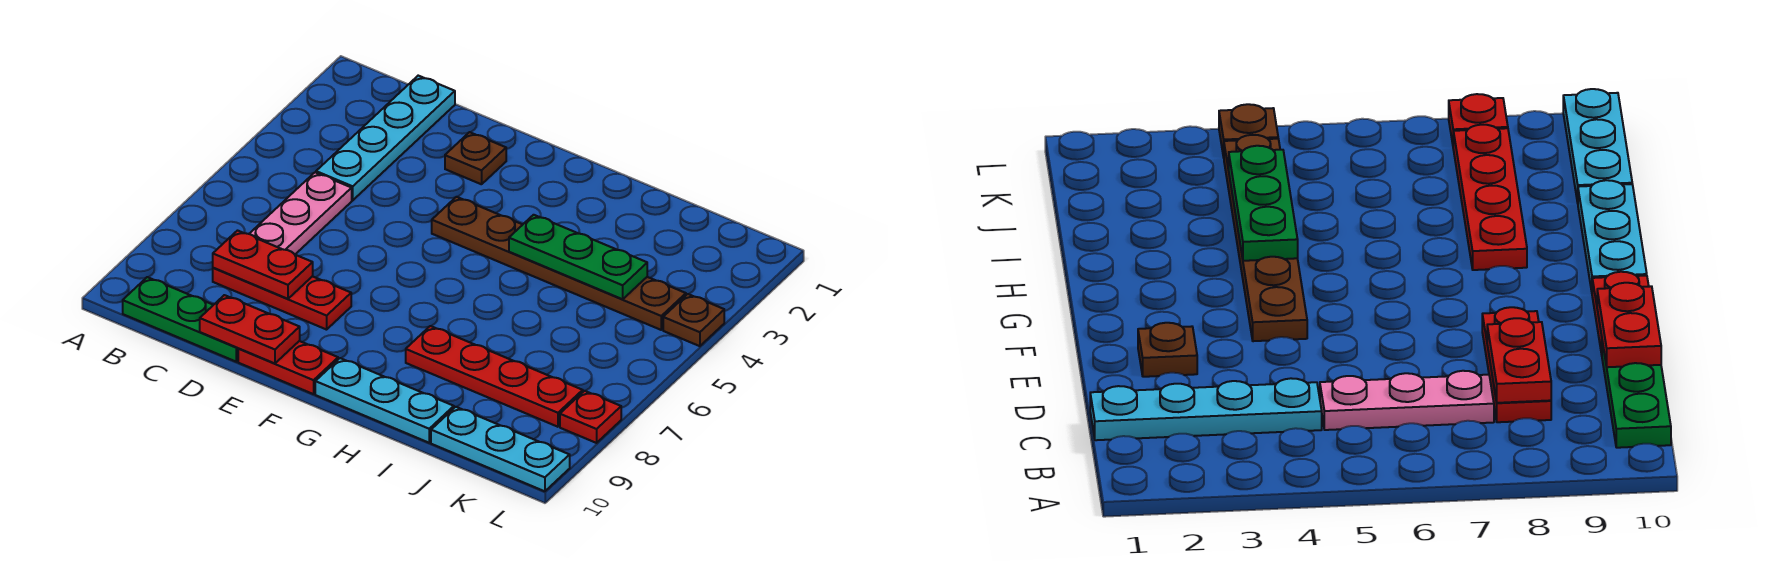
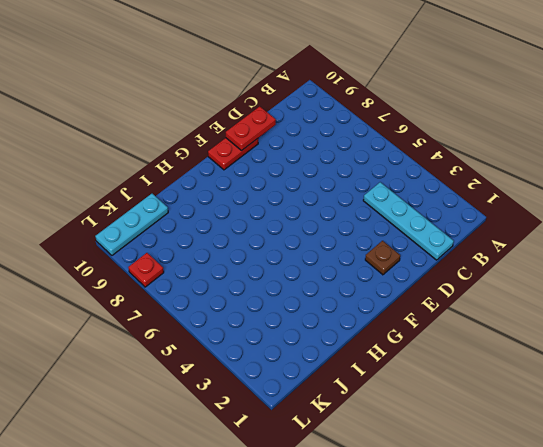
none -> green plate B10:D10 level 1
none -> pink plate C5:C7 level 1
none -> red plate C8:E8 level 1

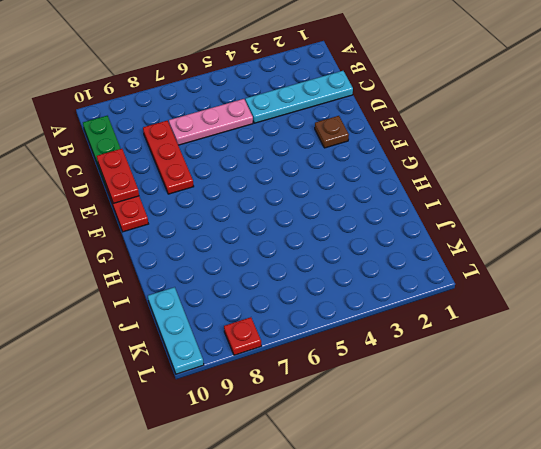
none -> brown plate F4:K4 level 1
none -> cyan plate G10:I10 level 1
none -> red plate H8:K8 level 1

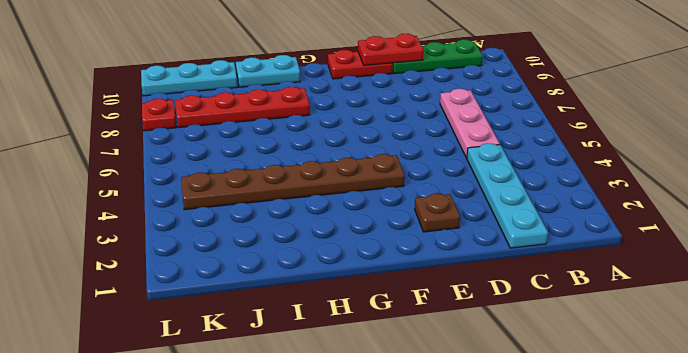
cyan plate H10:I10 level 1 -> cyan plate G10:I10 level 1
none -> red plate C8:E8 level 1
none -> brown plate L4 level 1
none -> red plate C8:D8 level 2

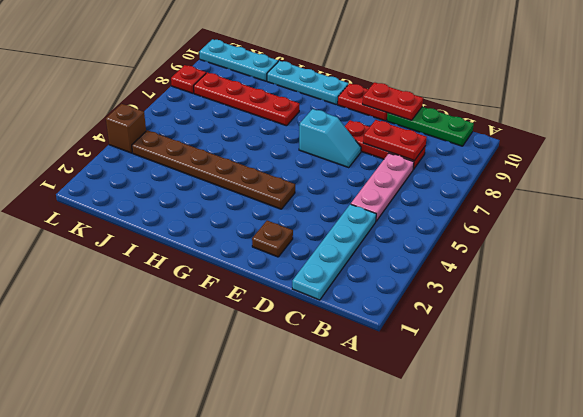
cyan slope E7:F7 level 1 top F -> none
brown brick L4 level 1 -> brown plate L4 level 1
none -> green plate H4:J4 level 2

